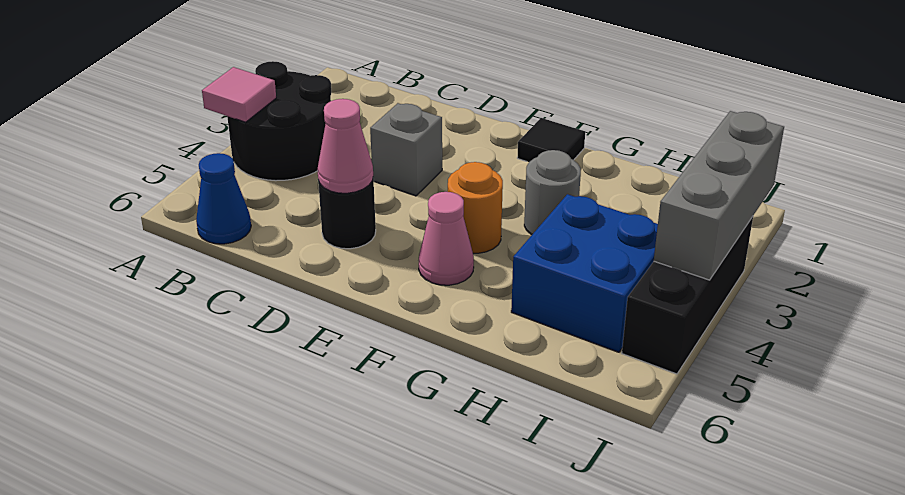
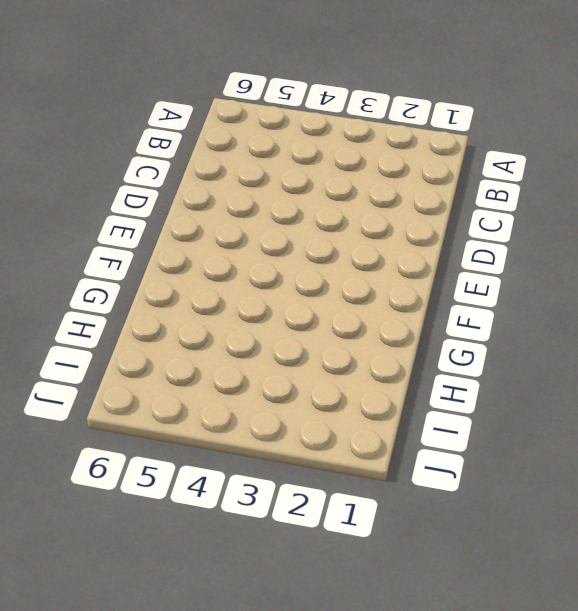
none -> black round brick A3:B4 level 1
none -> blue cone B6 level 1
none -> grey brick D3 level 1

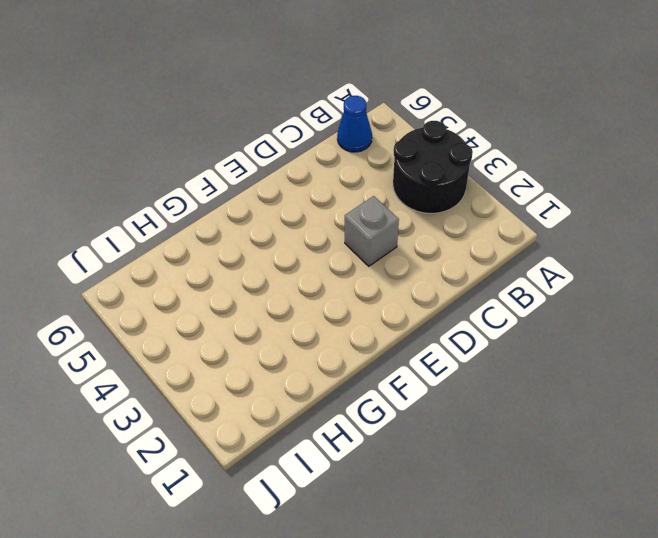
none -> black round brick D5 level 1
none -> black tile F1 level 1
none -> orange round brick F4 level 1

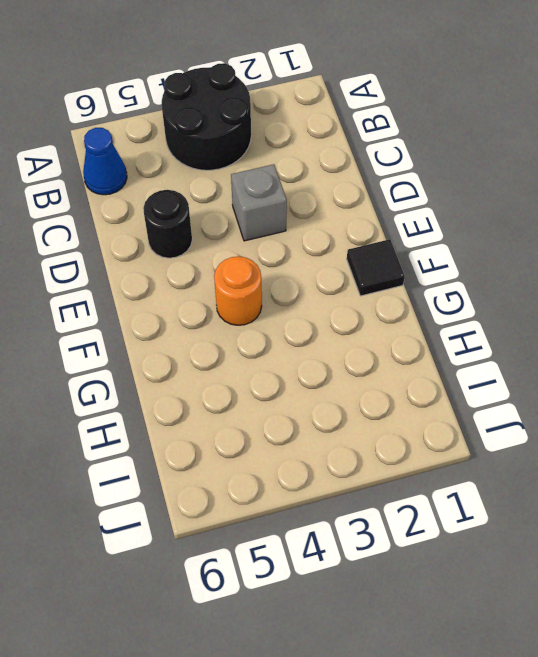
none -> pink cone F5 level 1
none -> grey round brick G3 level 1
none -> blue brick H4:I5 level 1

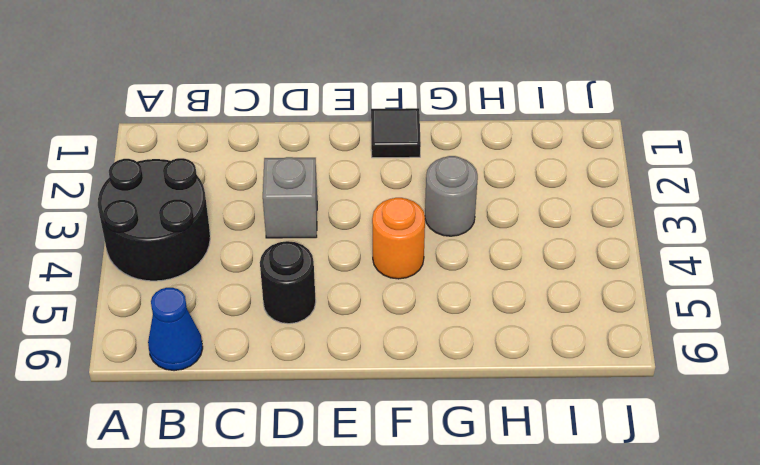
none -> pink cone F5 level 1
none -> blue brick H4:I5 level 1
none -> black brick J3:J5 level 1

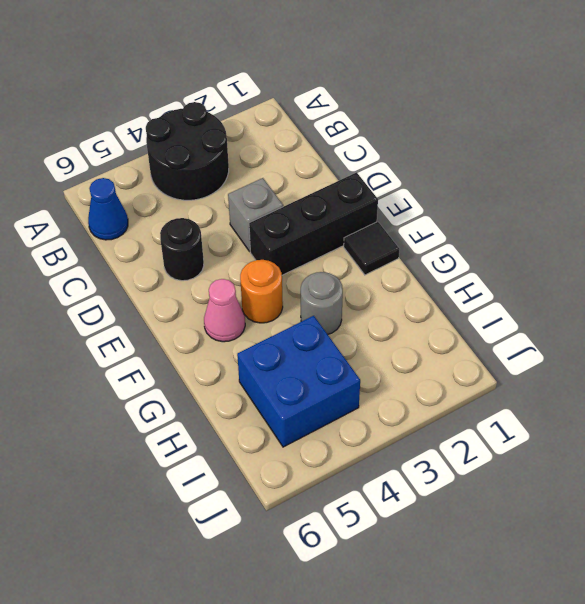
black brick E1:E3 level 1 -> black brick J3:J5 level 1
none -> pink tile A4 level 2
none -> pink cone D5 level 2
none -> grey brick J2:J4 level 2

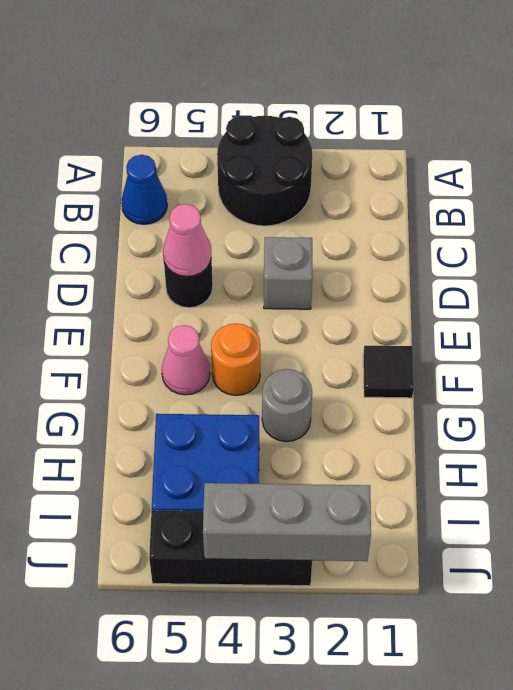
none -> pink tile A4 level 2

